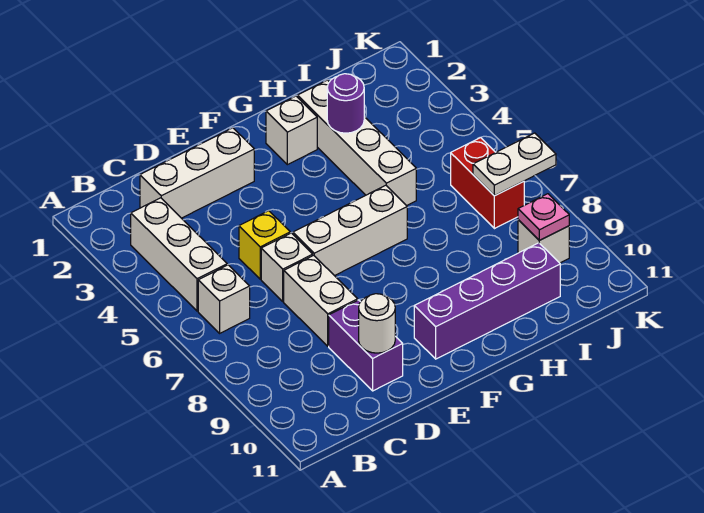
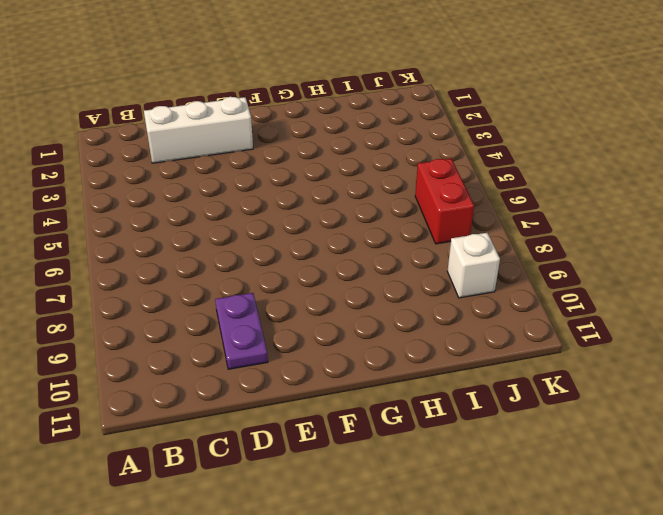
purple plate D9:D10 level 1 -> purple brick D9:D10 level 1
none -> white brick B3:B5 level 1
none -> white brick B6 level 1
none -> yellow brick D5 level 1

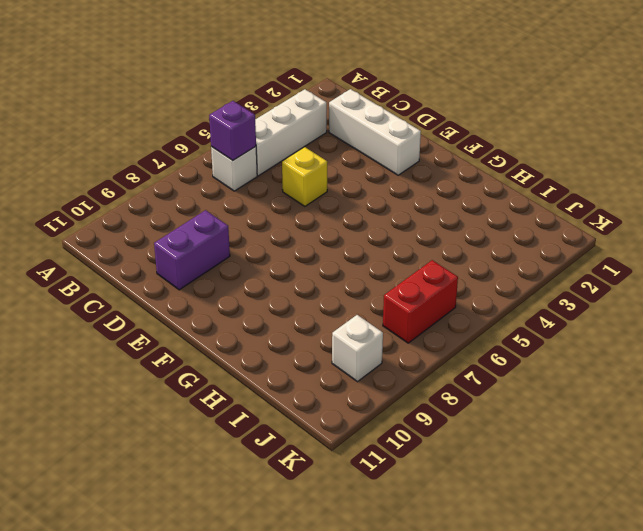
purple brick B6 level 2 -> none
none -> white brick D6 level 1
none -> white brick D7:D8 level 1
none -> white brick E6:G6 level 1

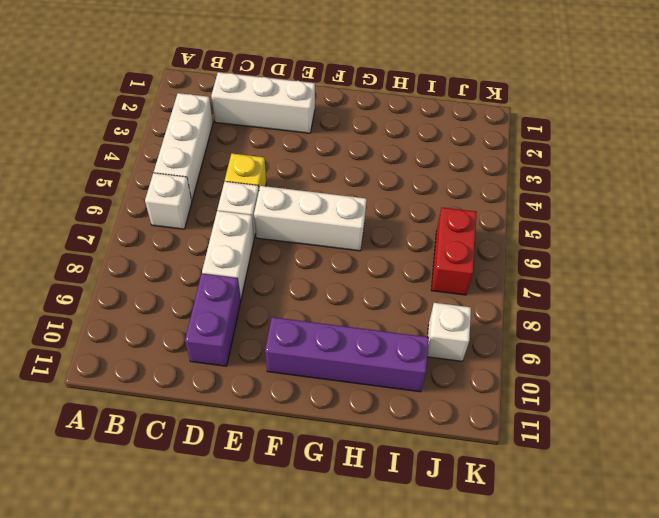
none -> white brick G2 level 1
none -> white brick H2:H5 level 1
none -> white round brick D10 level 2

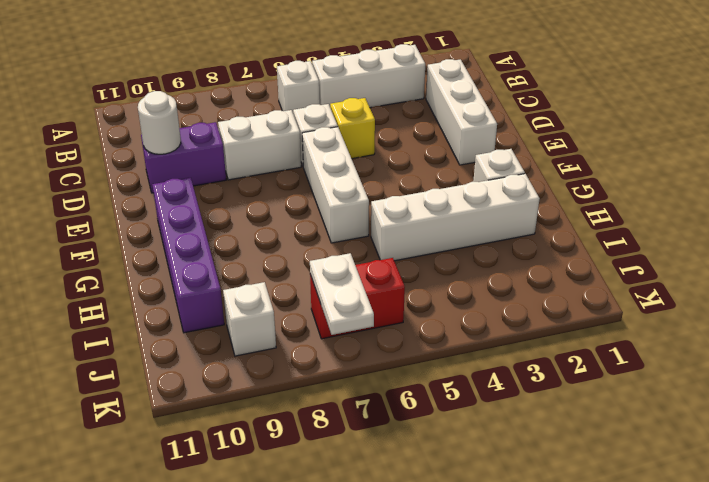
none -> purple round brick H3 level 2
none -> pink plate J9 level 2

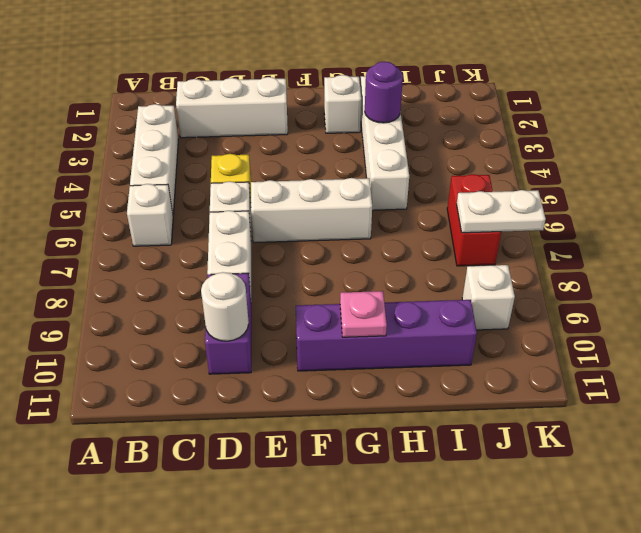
pink plate G10 level 2 -> pink plate J9 level 2

